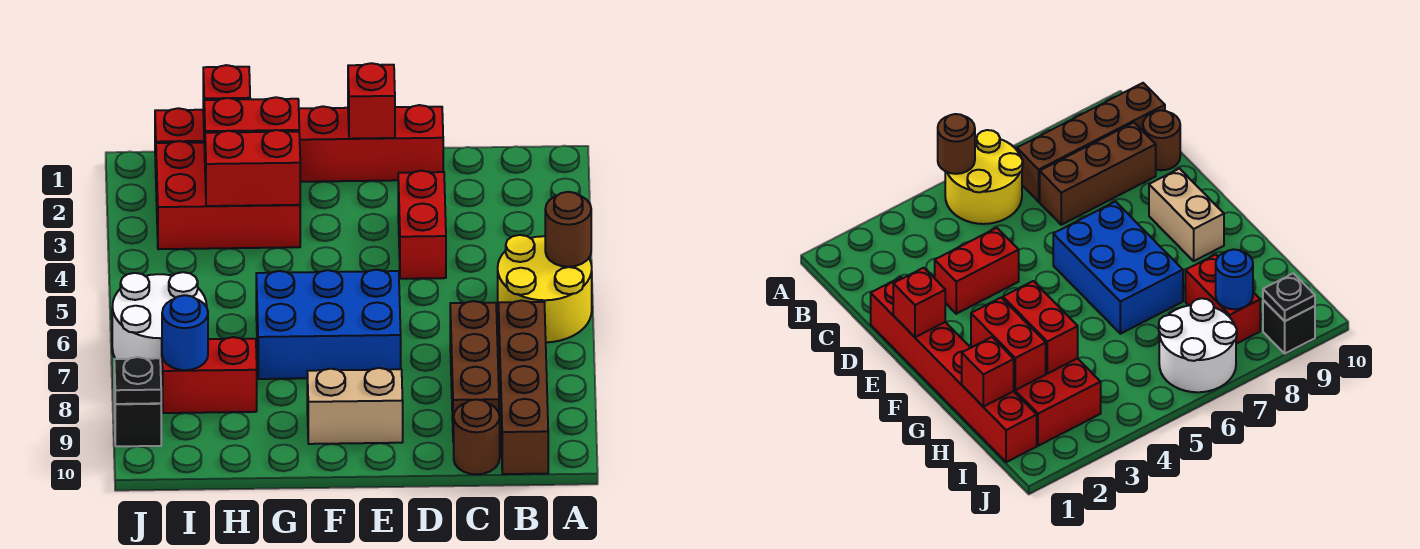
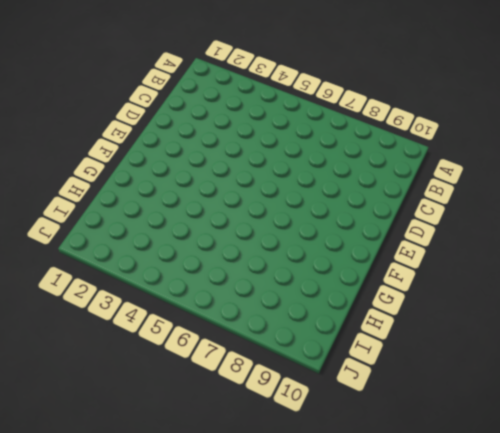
none -> yellow round brick A5:B6 level 1
none -> brown brick B7:B10 level 1
none -> brown brick C7:C9 level 1

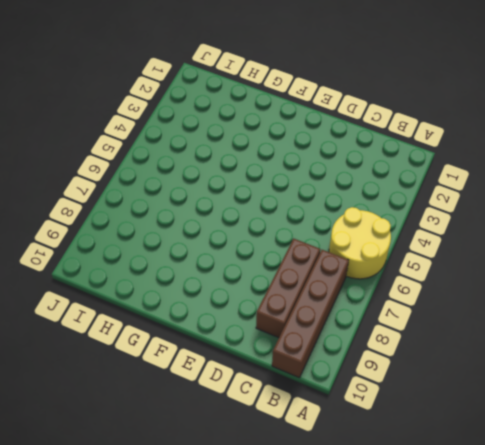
none -> brown round brick C10 level 1
none -> red brick D1:I1 level 1
none -> red brick D3:D4 level 1

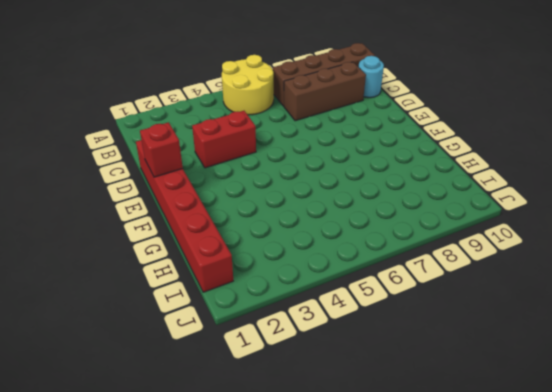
cyan round brick C10 level 1 -> brown round brick C10 level 1
none -> blue brick E6:G7 level 1
none -> tan brick E9:F9 level 1
none -> red brick G2:I3 level 1

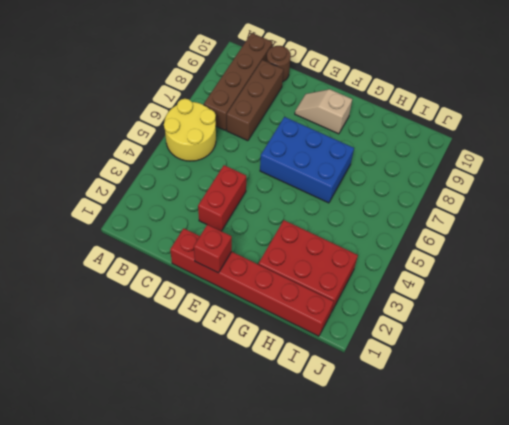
tan slope E9:F9 level 1 top F -> tan brick E9:F9 level 1
none -> red brick H8:I8 level 1
none -> white round brick I6:J7 level 1
none -> black brick J9 level 1

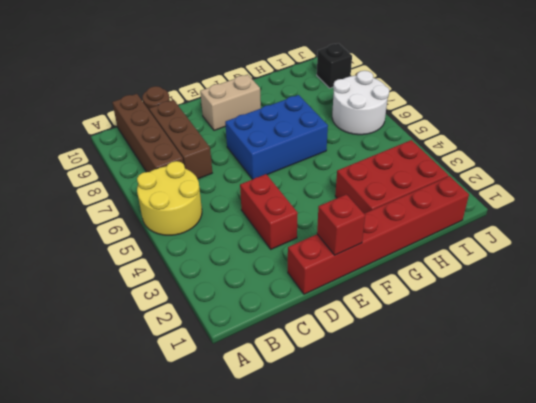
none -> red brick H8:I8 level 1
none -> brown round brick A5 level 2
none -> red brick G2:H2 level 2

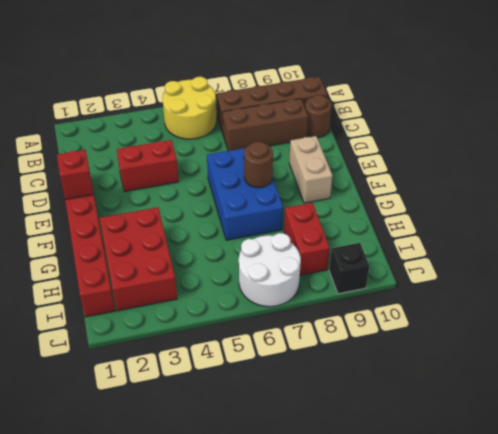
brown round brick F7 level 2 -> brown round brick A5 level 2
none -> red brick G2:H2 level 2
none -> red brick G3:H3 level 2
none -> red brick H1 level 2

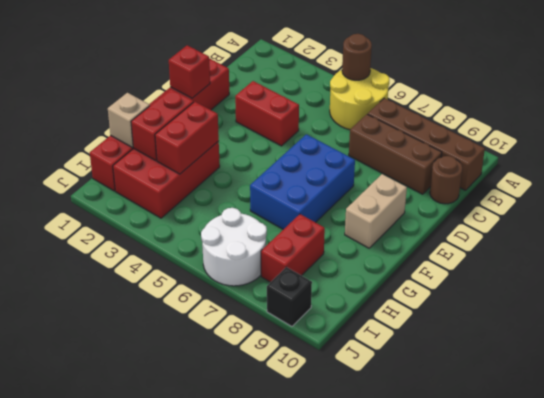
tan brick H1 level 2 -> red brick H1 level 2
none -> blue round brick I8 level 2
none -> black plate J9 level 2

